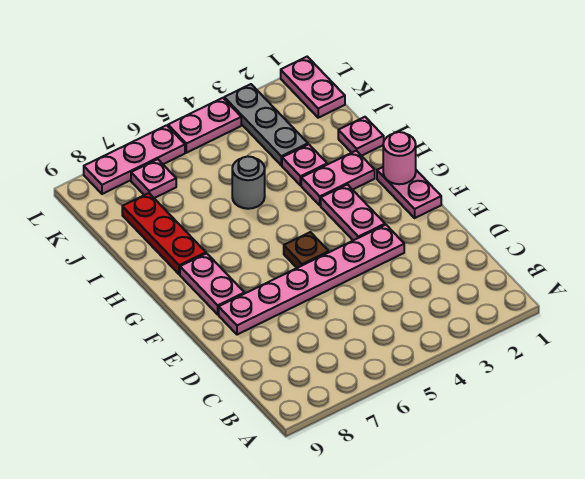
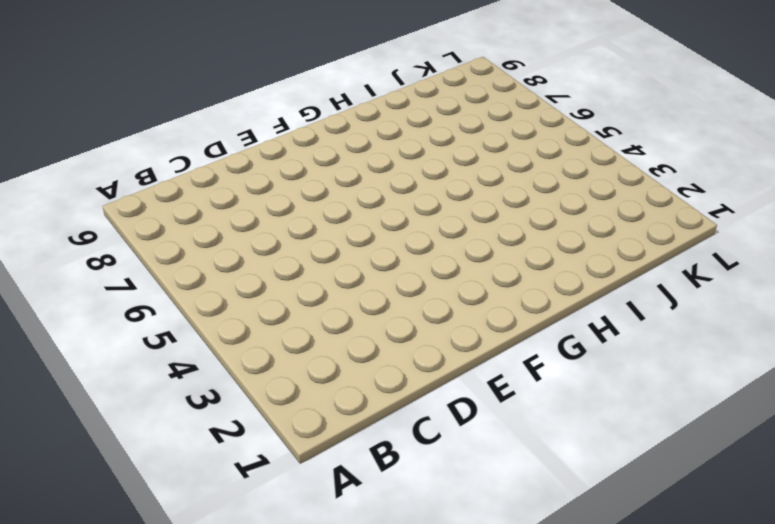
none -> pink plate E3:E8 level 1
none -> pink plate F1:G1 level 1
none -> pink plate F3:G3 level 1

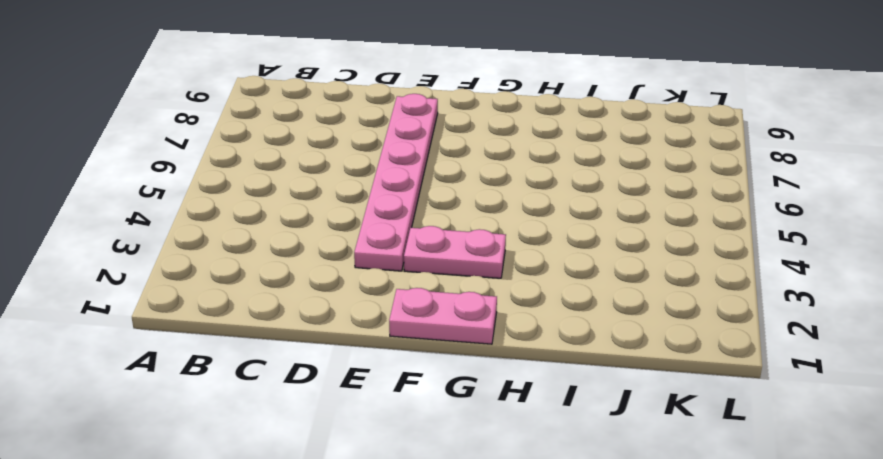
none -> brown plate F5 level 1
none -> pink plate F8:G8 level 1
none -> pink plate H2:H3 level 1

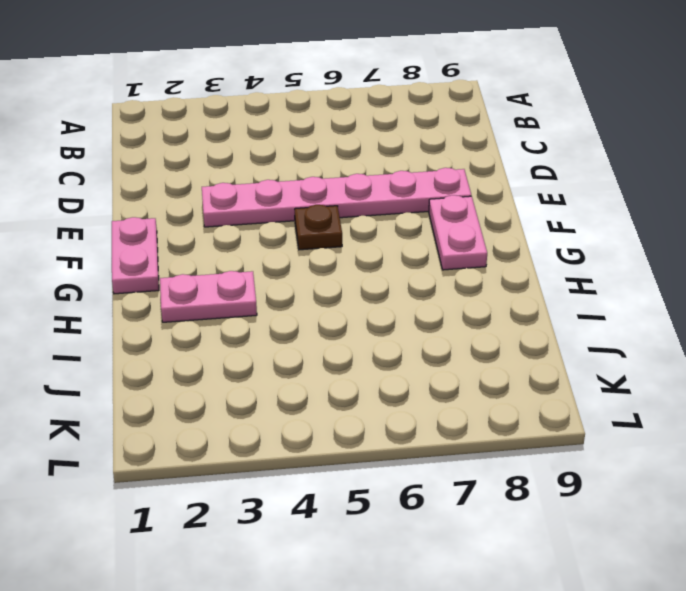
none -> pink plate F3:G3 level 1
none -> red plate H8:J8 level 1
none -> pink plate I1 level 1

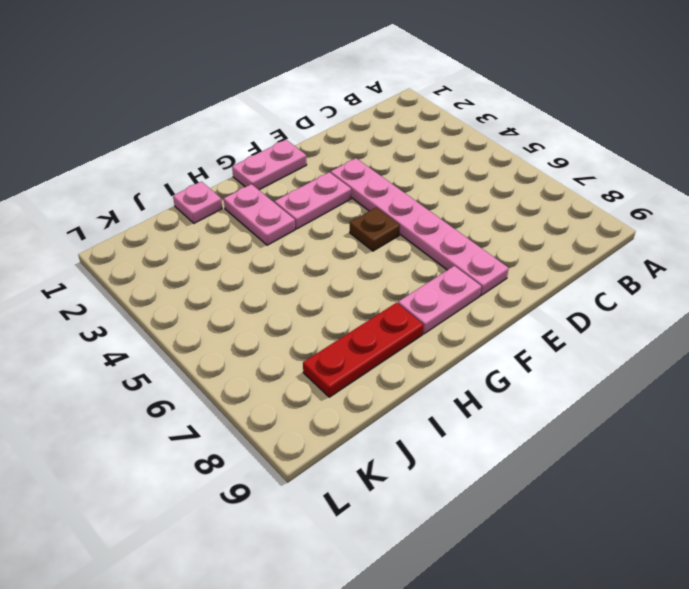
none -> pink plate I3 level 1
none -> grey round brick I5 level 1
none -> grey plate J3:L3 level 1

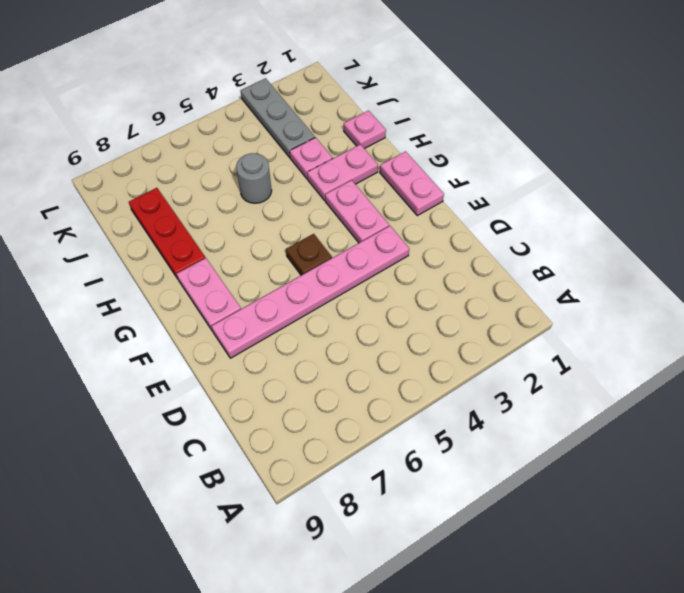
none -> pink plate K1:L1 level 1
none -> pink plate K7 level 1
none -> pink plate L4:L5 level 1

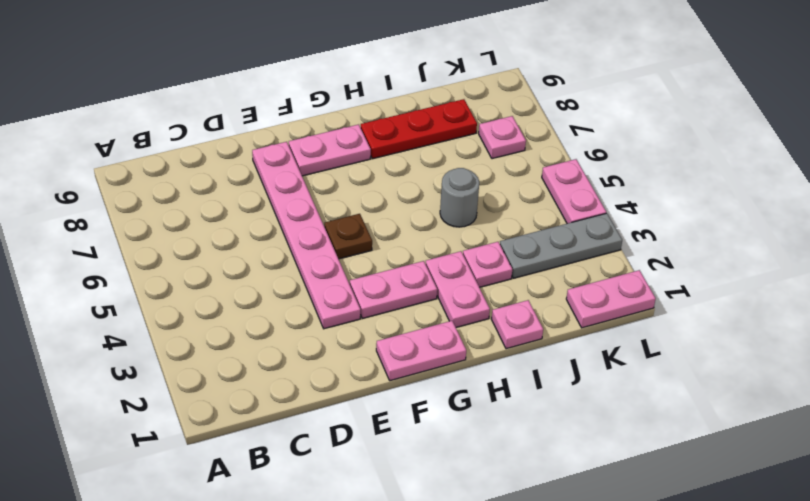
none -> pink plate L6:L8 level 1
none -> pink round brick G1 level 2

